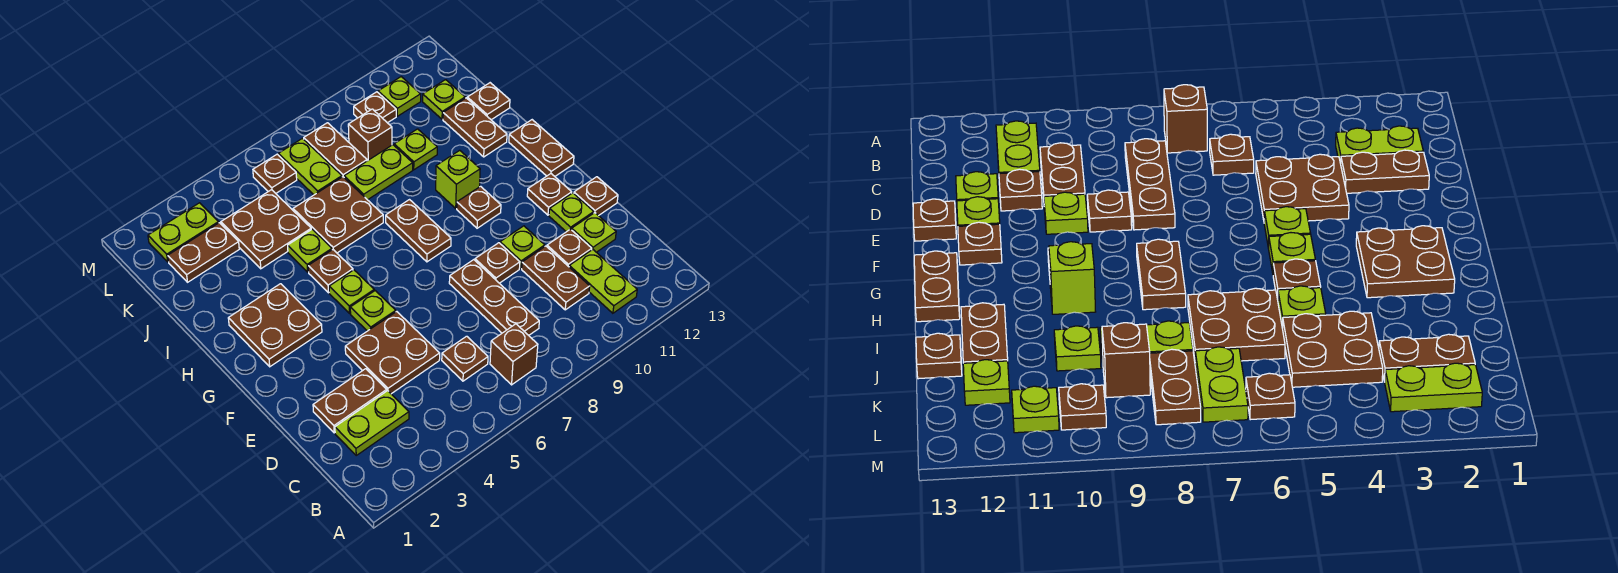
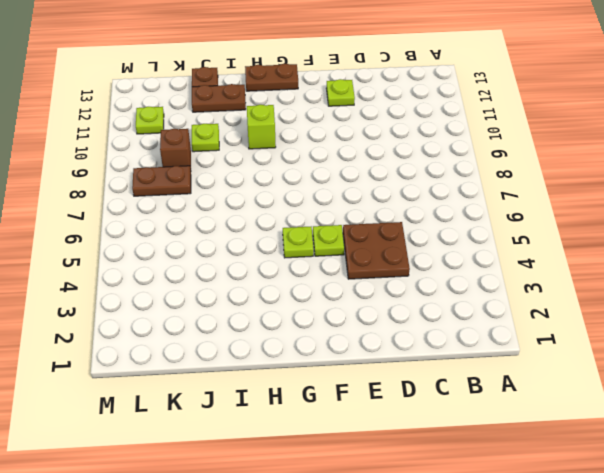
none -> brown brick B7 level 1
none -> lime plate B11:C11 level 1
none -> lime plate C2:C3 level 1
none -> brown plate C6 level 1

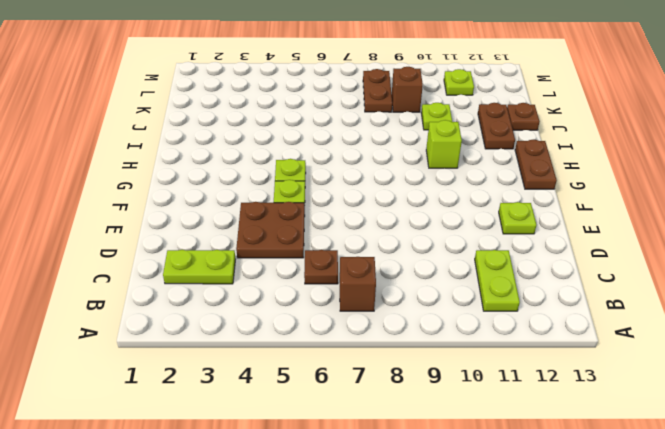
none -> brown plate C8:E8 level 1
none -> brown plate C10:D10 level 1
none -> brown plate D2:D3 level 1
none -> brown plate D11 level 1

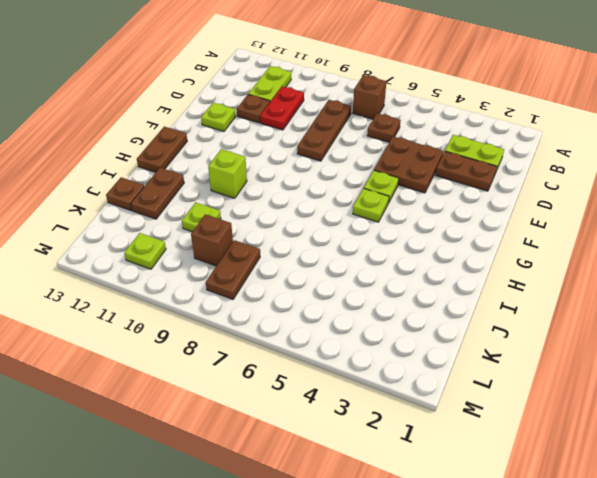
red plate C10:D10 level 1 -> brown plate C10:D10 level 1
none -> lime plate D12 level 1
none -> brown plate E9 level 1
none -> lime plate E10 level 1
none -> brown plate E13 level 1

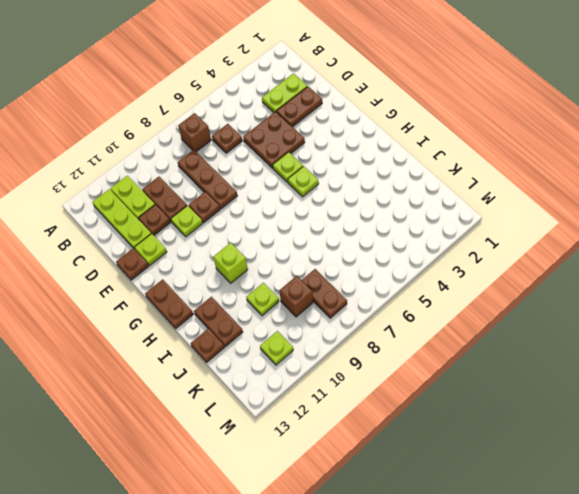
lime plate B12:D12 level 1 -> lime plate D12 level 1
none -> brown plate F12 level 1
none -> brown plate G2:H3 level 1
none -> brown plate G8:H8 level 1
none -> brown plate G10 level 1

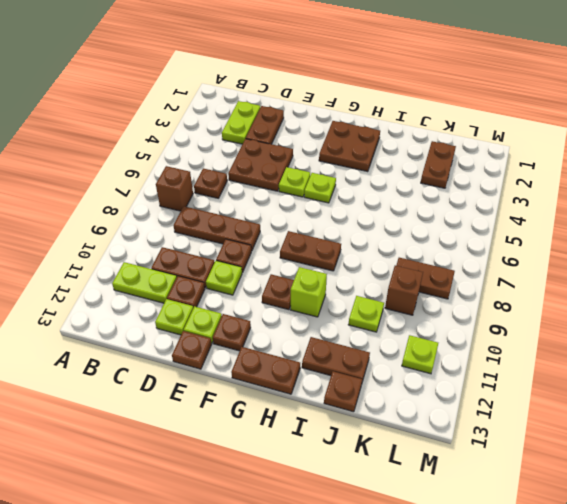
none -> brown plate H5 level 1
none -> lime plate I5 level 1
none -> brown plate I6:J7 level 1
none -> brown plate J4:K5 level 1

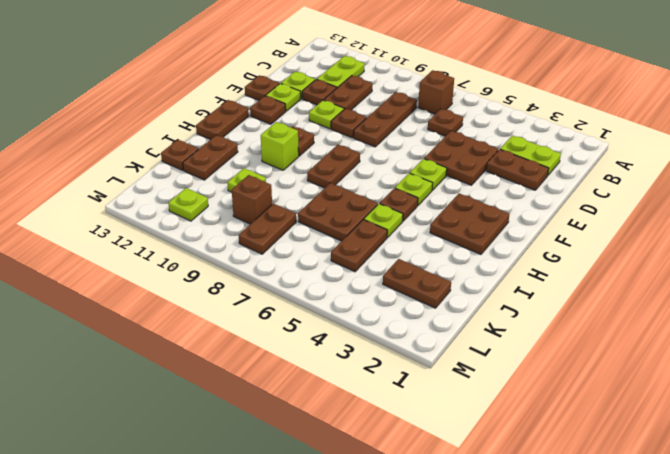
brown plate J5:K5 level 1 -> brown plate J4:K5 level 1
none -> lime plate J8:J9 level 1
none -> lime plate K7:L7 level 1
none -> lime plate K12 level 1
none -> lime plate L2:L3 level 1

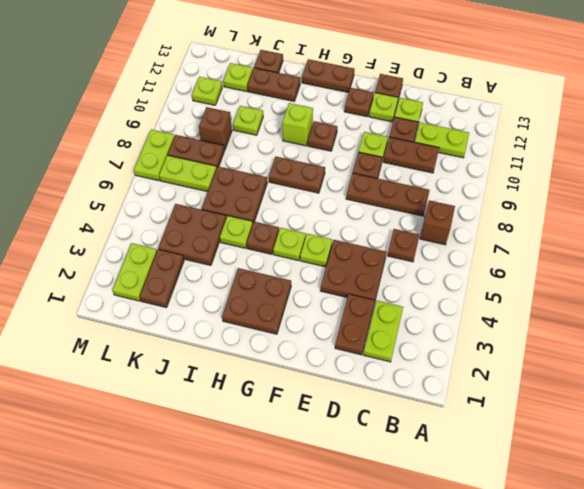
lime plate M7:M8 level 1 -> lime plate J8:J9 level 1
none -> brown plate L6 level 1
none -> brown plate L10 level 1

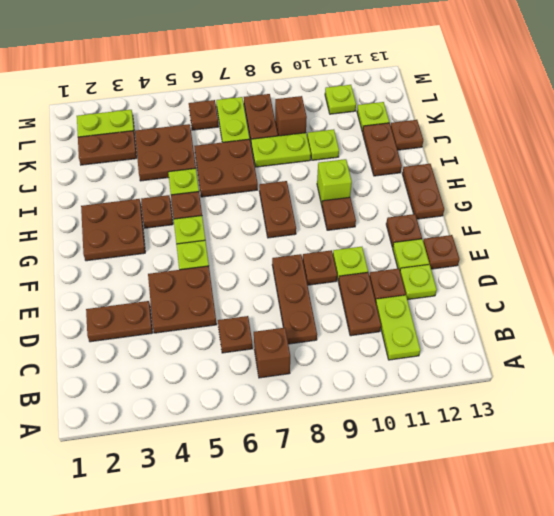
brown plate H4 level 1 -> brown plate L10 level 1
none -> lime plate C2:C3 level 1

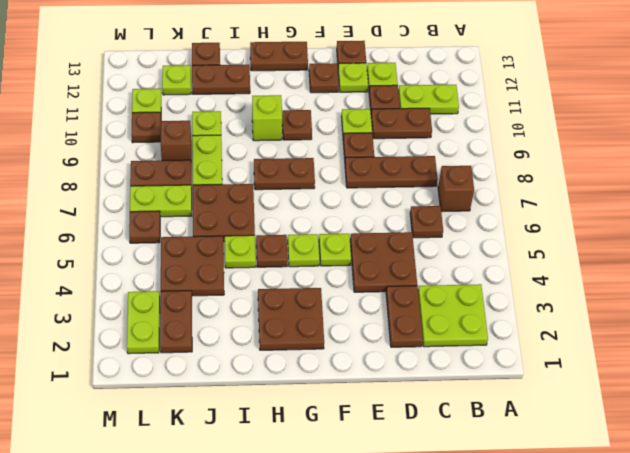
lime plate B2:C3 level 1 -> lime plate C2:C3 level 1

